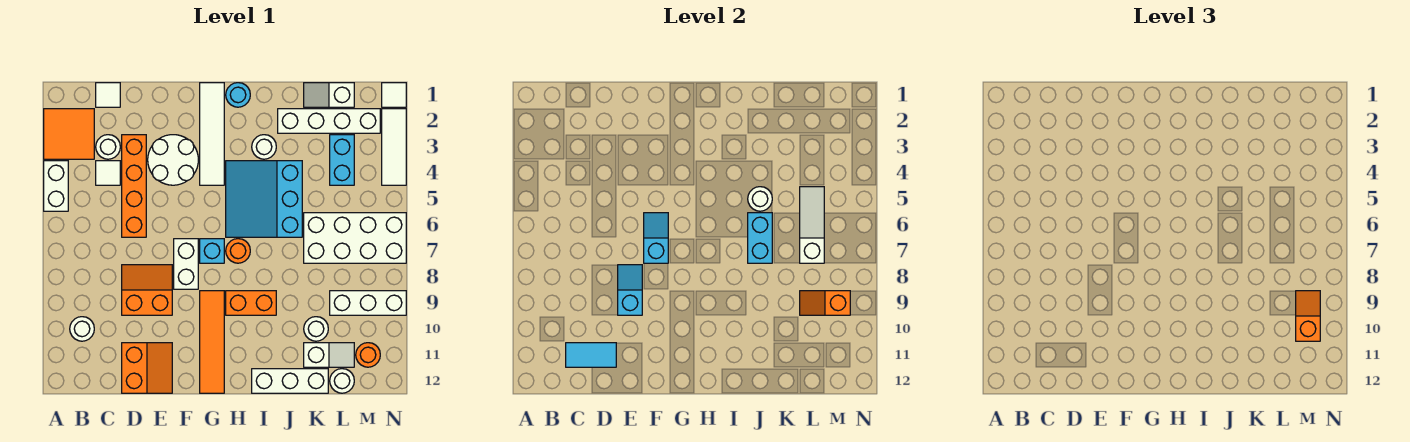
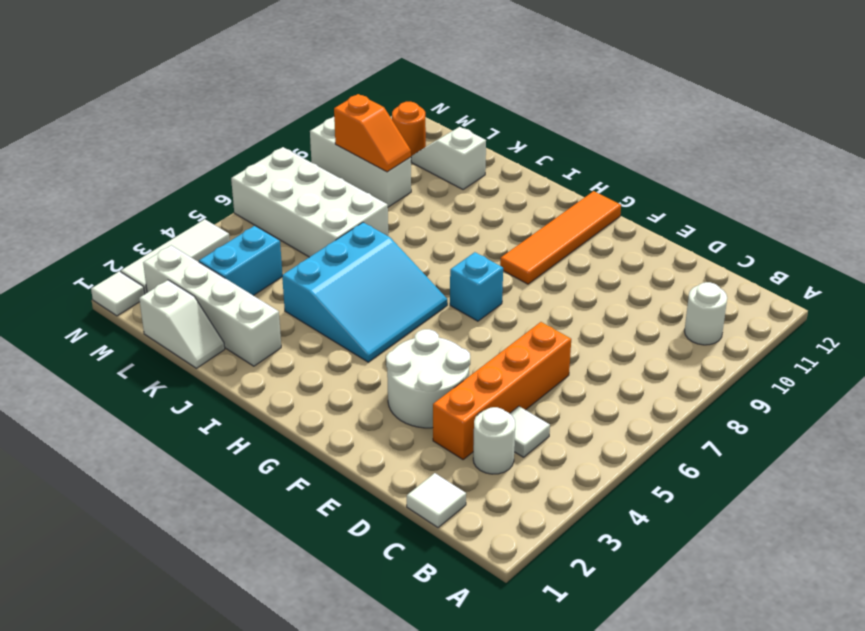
none -> orange tile A2:B3 level 1
none -> white brick A4:A5 level 1
none -> orange slope D8:E9 level 1 top 9
none -> orange slope D11:E12 level 1 top D

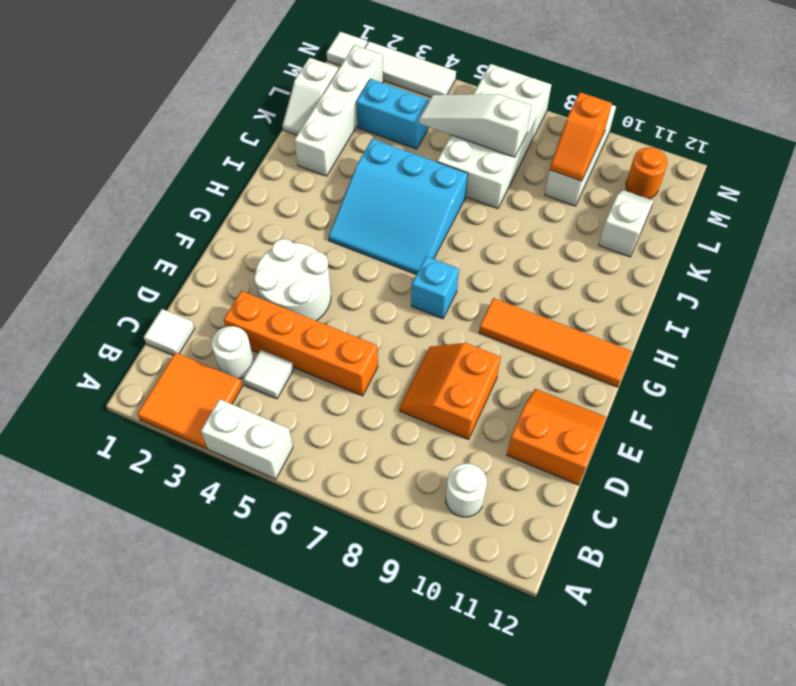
none -> white brick F7:F8 level 1
none -> white tile G1:G4 level 1
none -> cyan round brick H1 level 1
none -> orange round brick H7 level 1

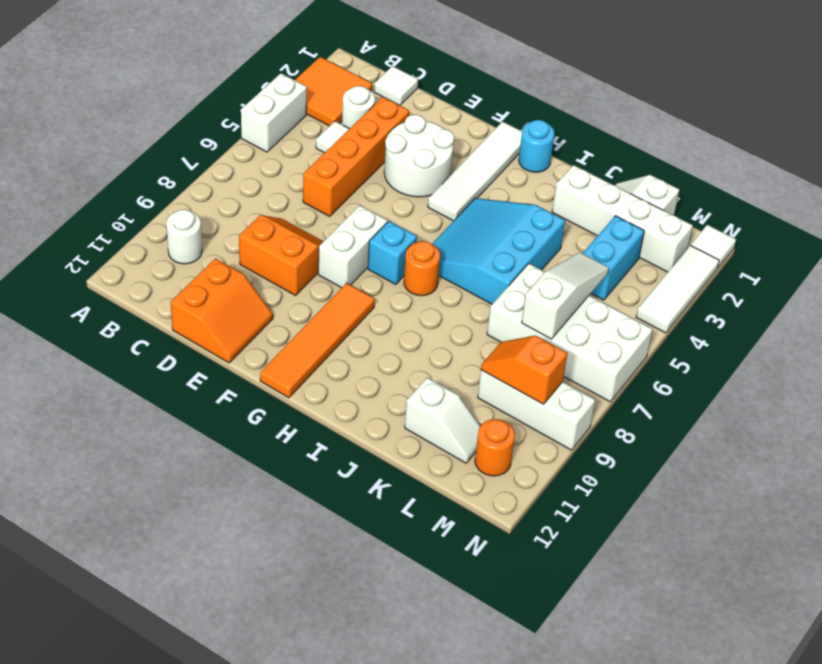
none -> orange brick H9:I9 level 1
none -> white round brick I3 level 1
none -> white brick I12:K12 level 1
none -> white round brick K10 level 1

